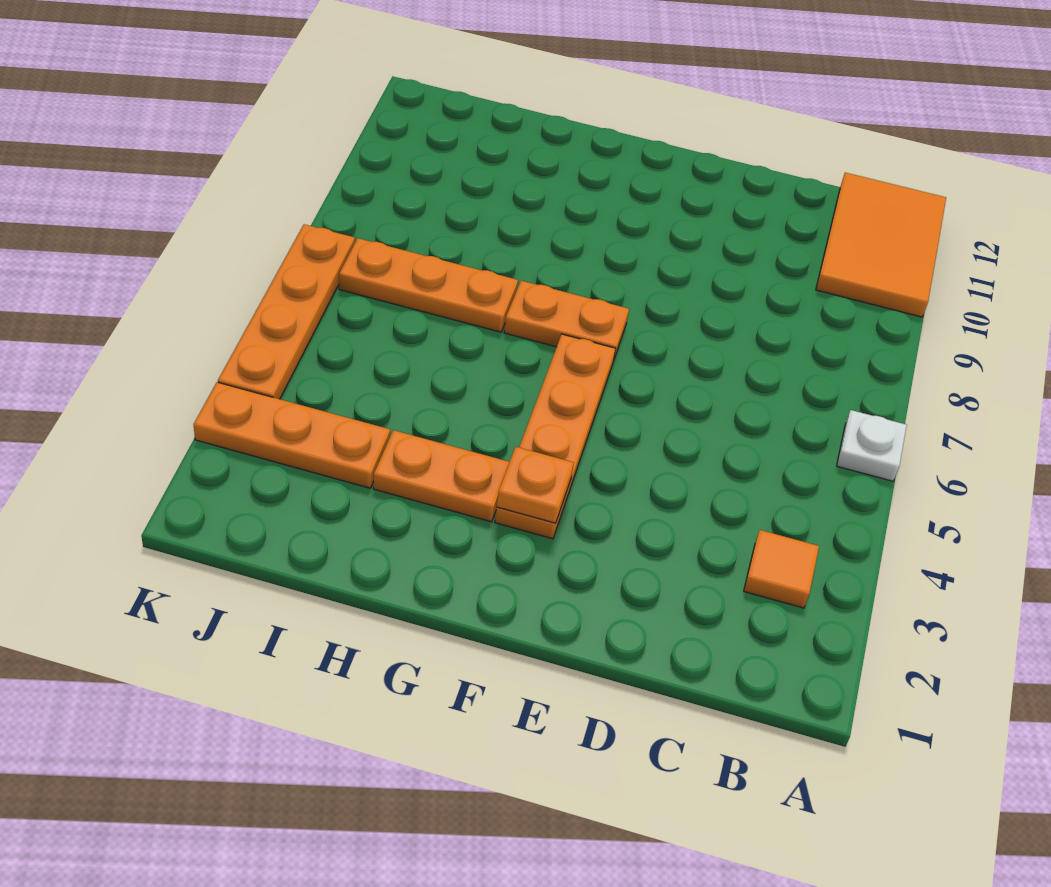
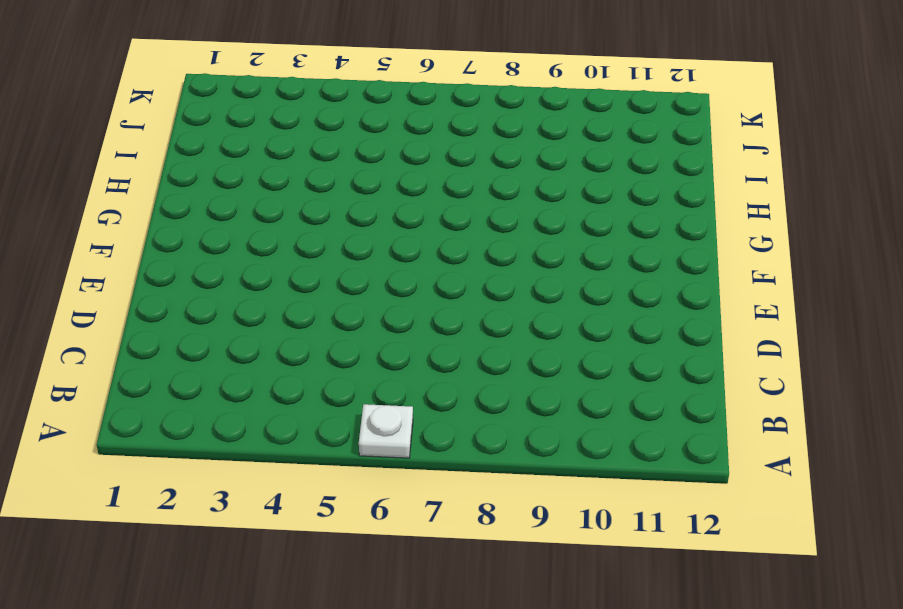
none -> orange tile A10:B12 level 1
none -> orange tile B3 level 1

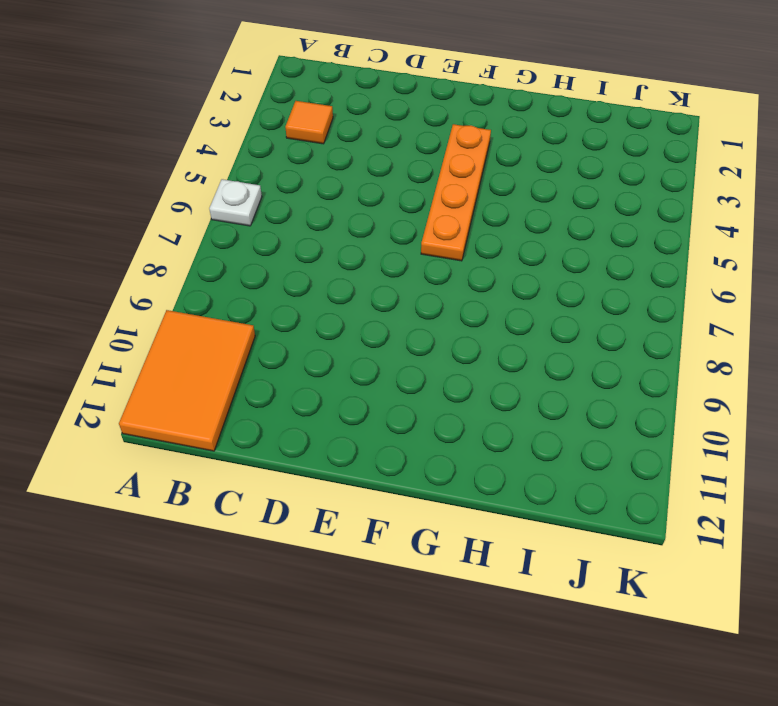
none -> orange plate F7:G7 level 1
none -> orange plate G3:H3 level 1

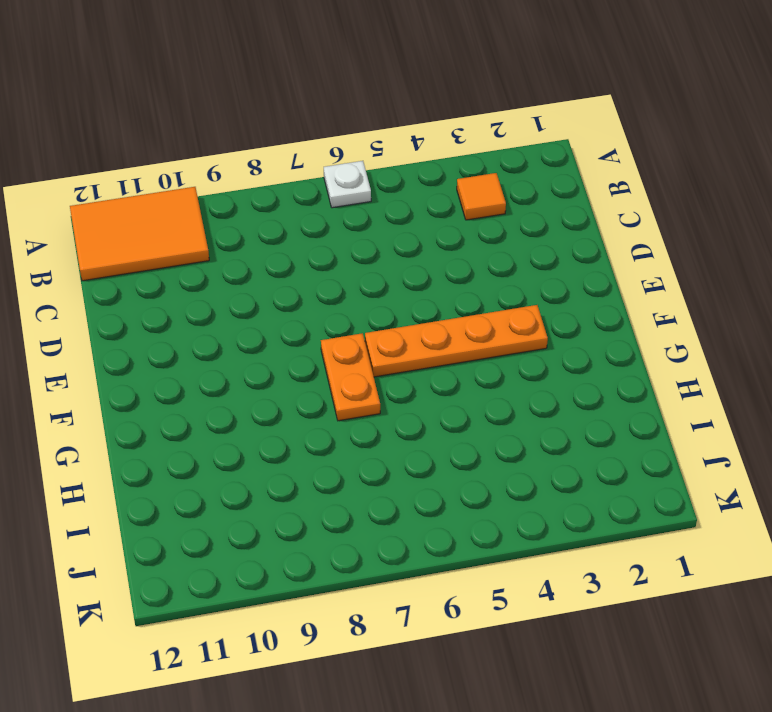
none -> orange plate G3:H3 level 1
none -> orange plate H7:J7 level 1

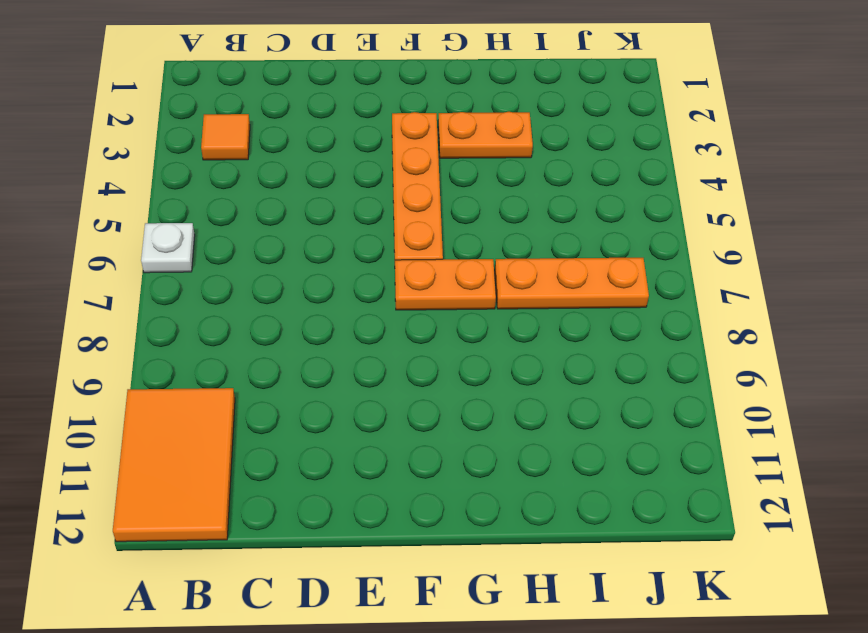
none -> orange plate I3:K3 level 1
none -> orange plate K4:K7 level 1

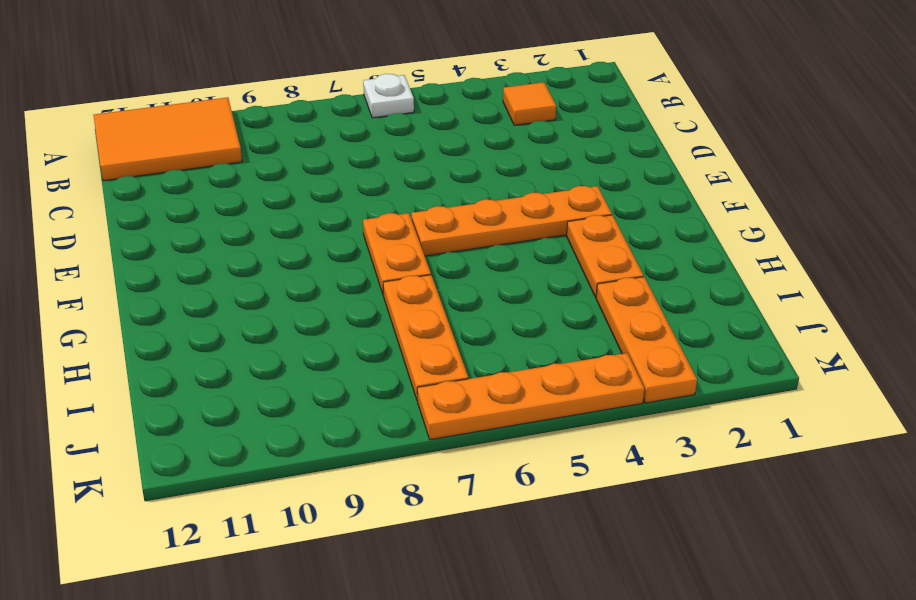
none -> orange plate F3 level 2

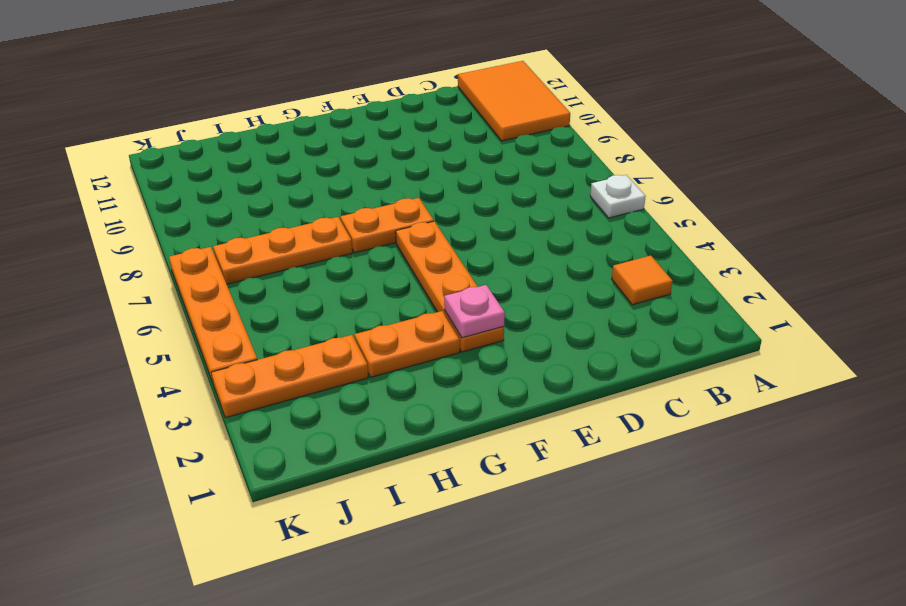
pink plate F3 level 2 -> orange plate F3 level 2

